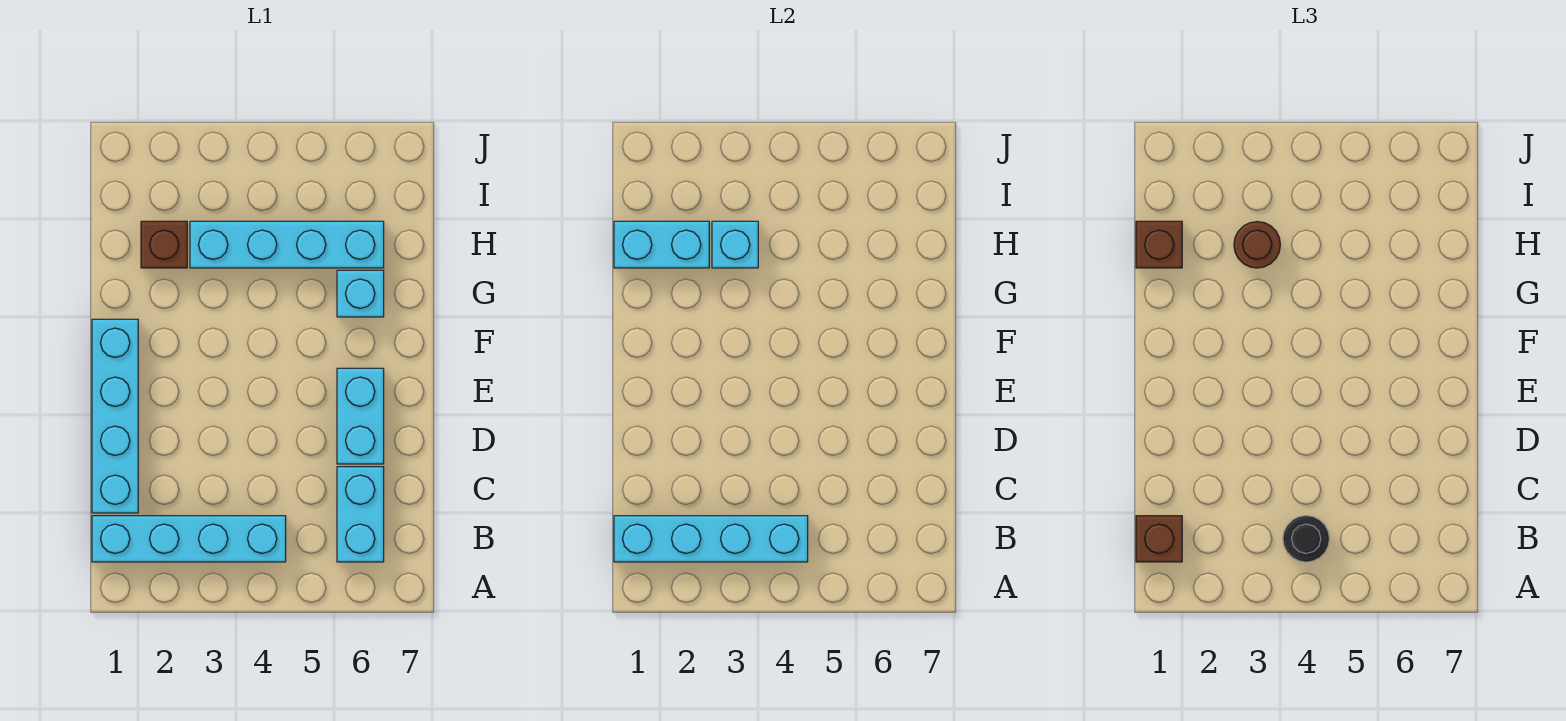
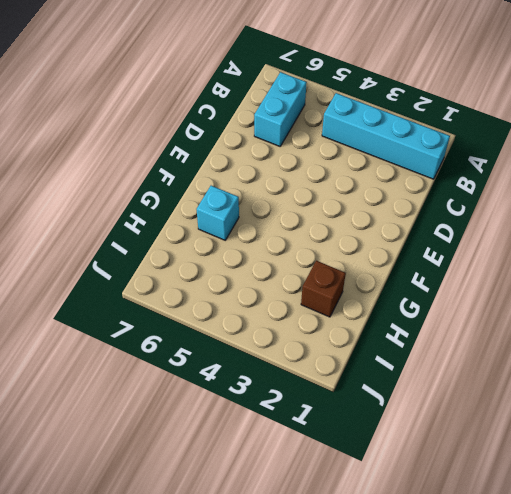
none -> cyan brick C1:F1 level 1
none -> cyan brick D6:E6 level 1
none -> cyan brick H3:H6 level 1

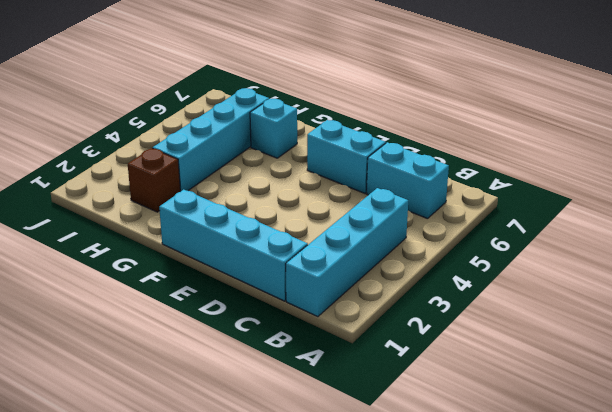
none -> cyan brick B1:B4 level 2
none -> cyan brick H1:H2 level 2
none -> cyan brick H3 level 2

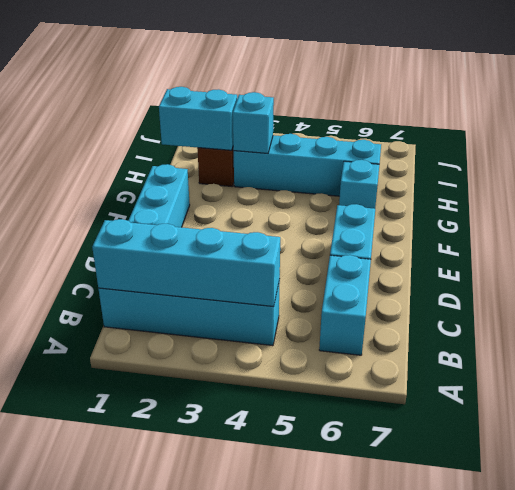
none -> brown brick B1 level 3
none -> black round brick B4 level 3
none -> brown brick H1 level 3

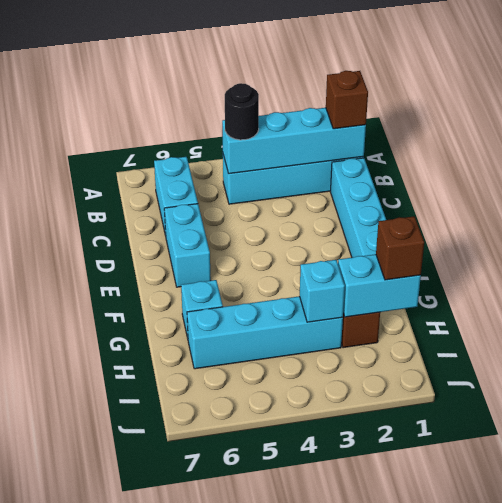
none -> brown round brick H3 level 3

